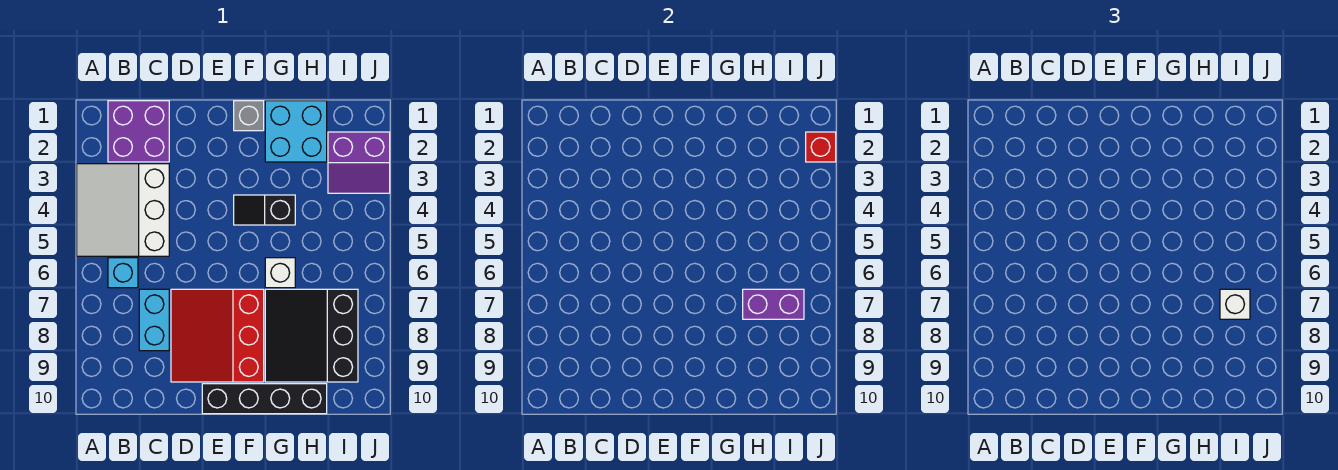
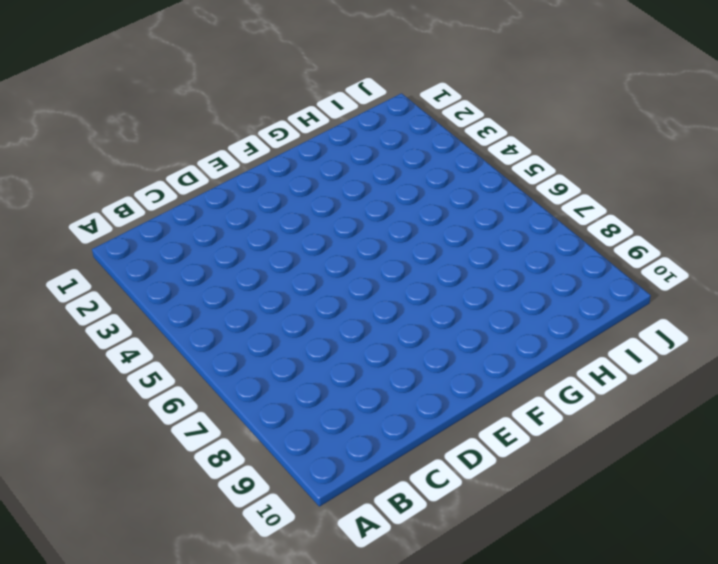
none -> white slope A3:C5 level 1 top C
none -> purple brick B1:C2 level 1
none -> cyan brick B6 level 1

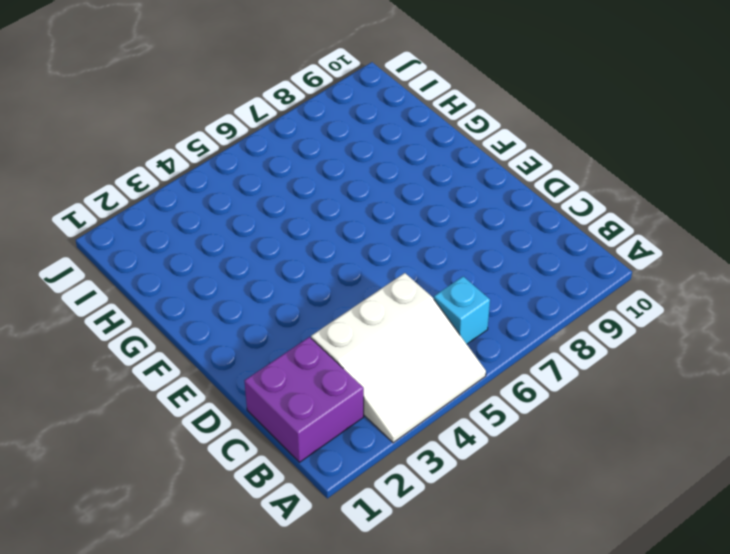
none -> cyan brick C7:C8 level 1
none -> red slope D7:F9 level 1 top F
none -> black brick E10:H10 level 1

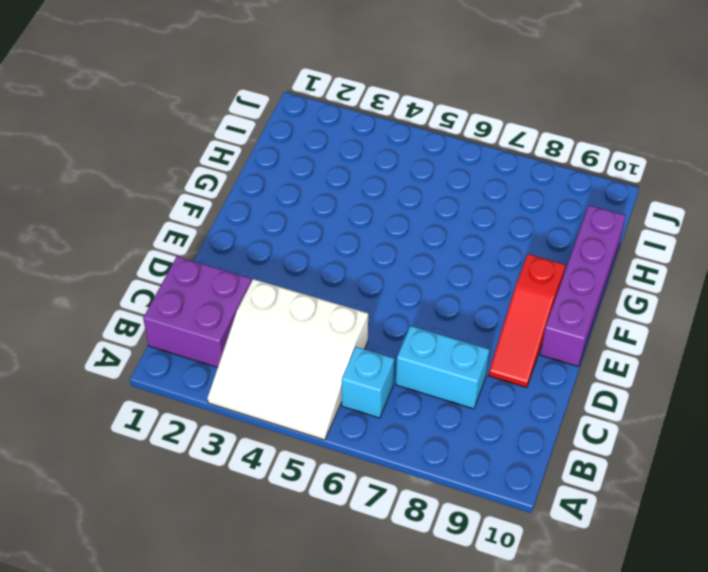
red slope D9:F9 level 1 top F -> red slope D7:F9 level 1 top F
purple brick E10:H10 level 1 -> black brick E10:H10 level 1
none -> grey brick F1 level 1
none -> black slope F4:G4 level 1 top G
none -> cyan brick G1:H2 level 1

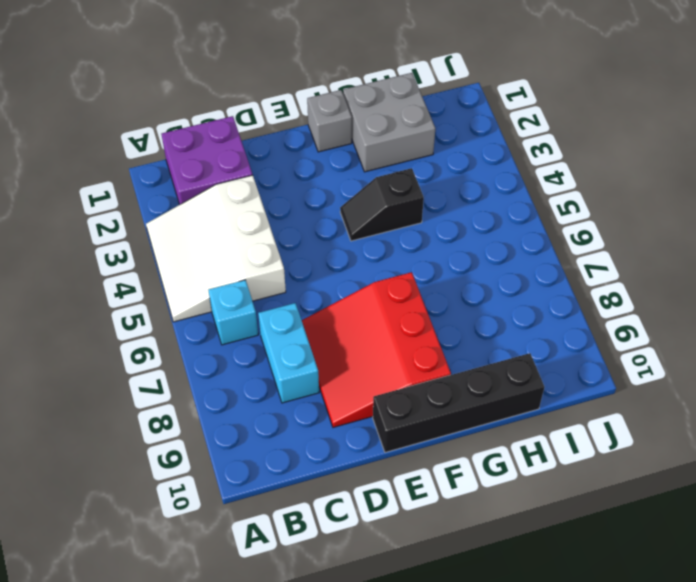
grey brick G1:H2 level 1 -> cyan brick G1:H2 level 1
none -> white brick G6 level 1
none -> black slope G7:I9 level 1 top I
none -> purple slope I2:J3 level 1 top 2

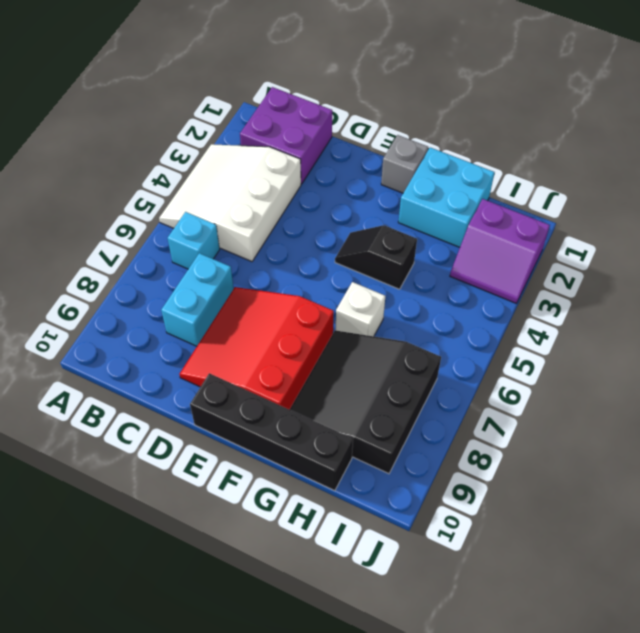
none -> purple brick H7:I7 level 2
none -> red brick J2 level 2
none -> white brick I7 level 3

